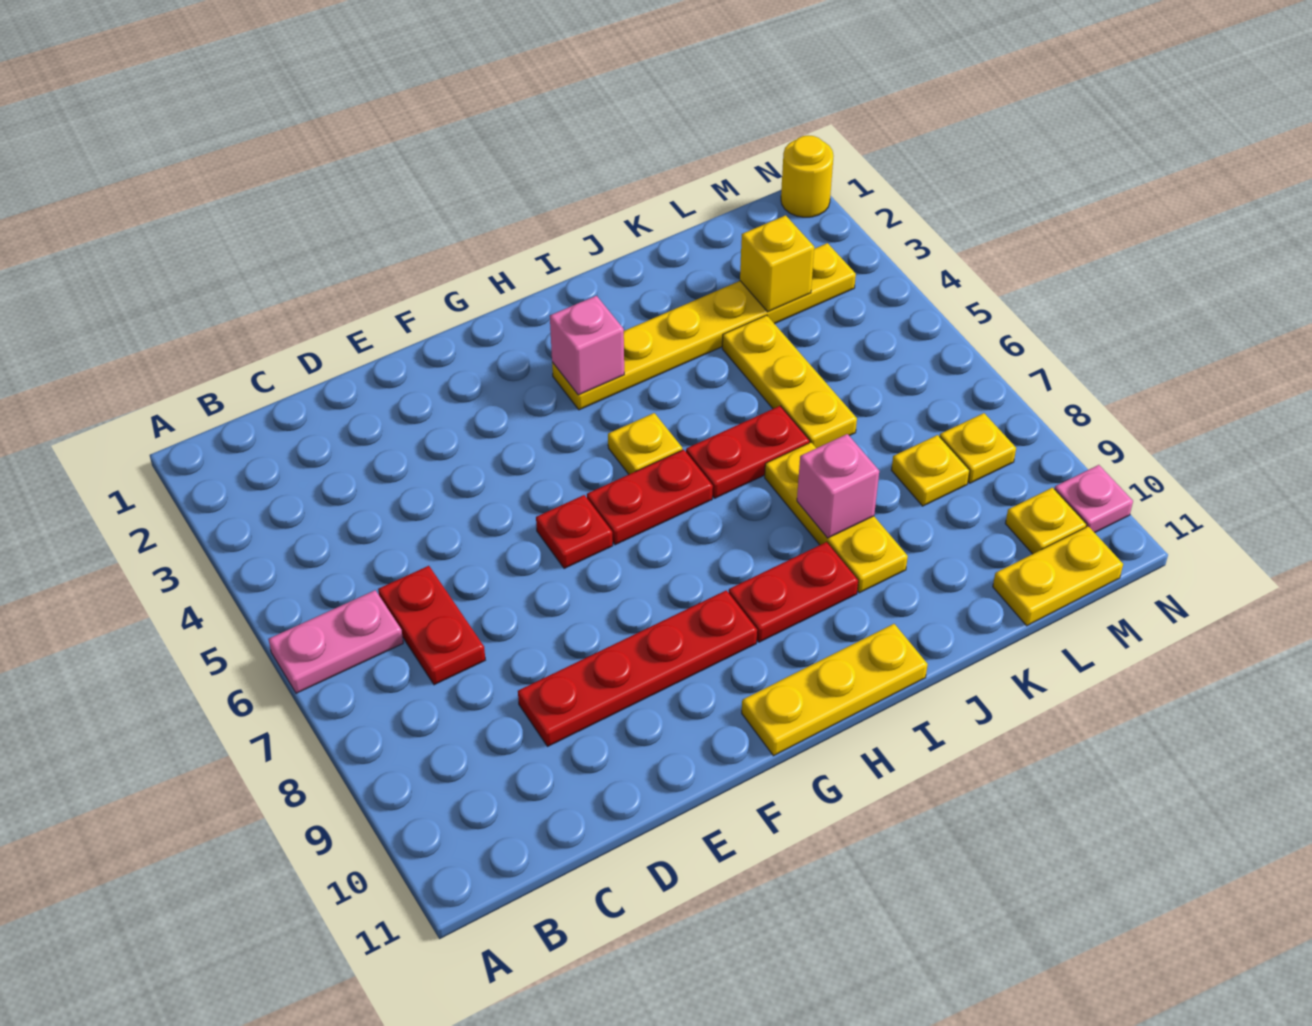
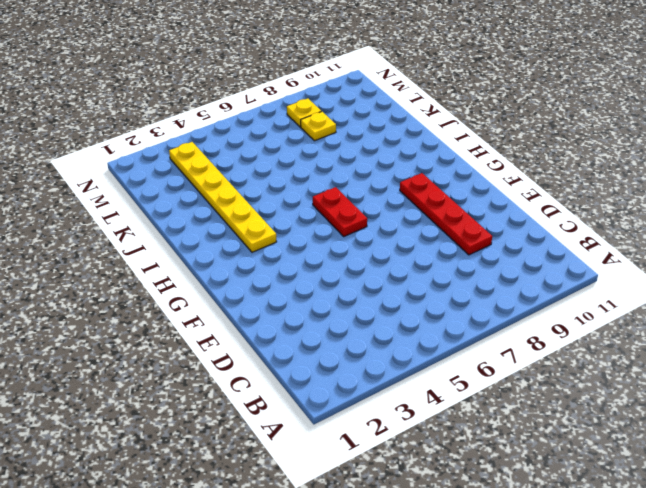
none -> pink plate A6:B6 level 1
none -> red plate C6:C7 level 1
none -> red plate F6 level 1

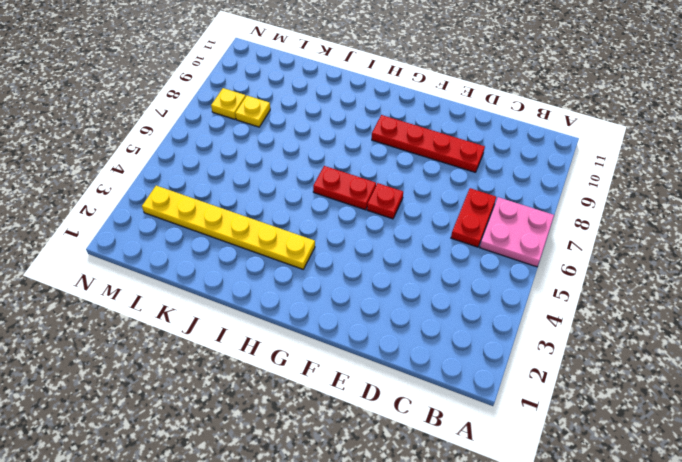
pink plate A6:B7 level 1 -> pink plate A6:B6 level 1
none -> yellow plate G11:I11 level 1
none -> yellow plate H5 level 1
none -> red plate H9:I9 level 1

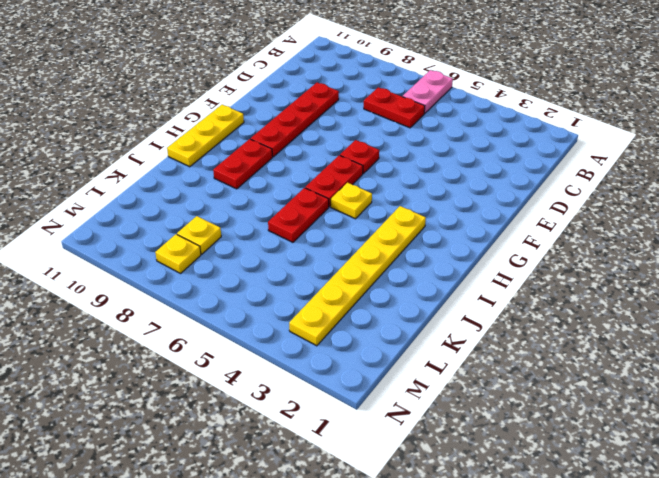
none -> yellow plate J7:J9 level 1
none -> yellow plate K4:K6 level 1
none -> yellow plate L11:M11 level 1

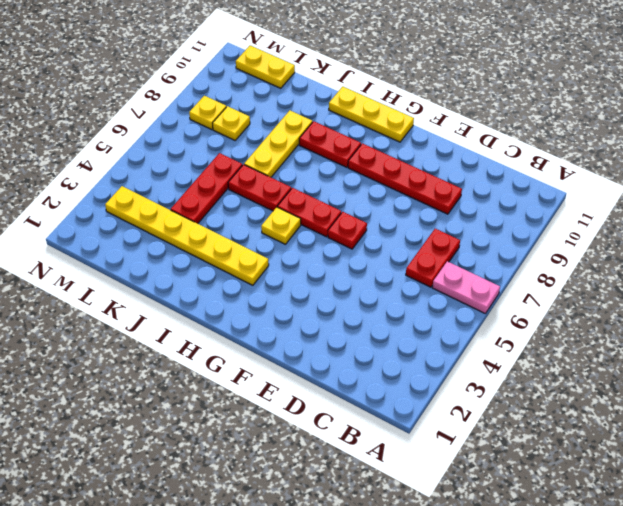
red plate K4:K6 level 1 -> yellow plate K4:K6 level 1
none -> yellow plate M10 level 1
none -> yellow round brick N1 level 1
none -> pink plate N10 level 1

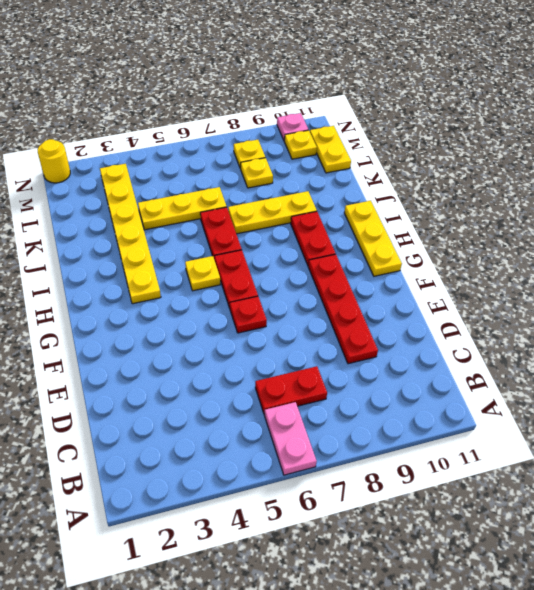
none -> pink brick H3 level 2
none -> pink brick J8 level 2
none -> yellow brick L3 level 2

